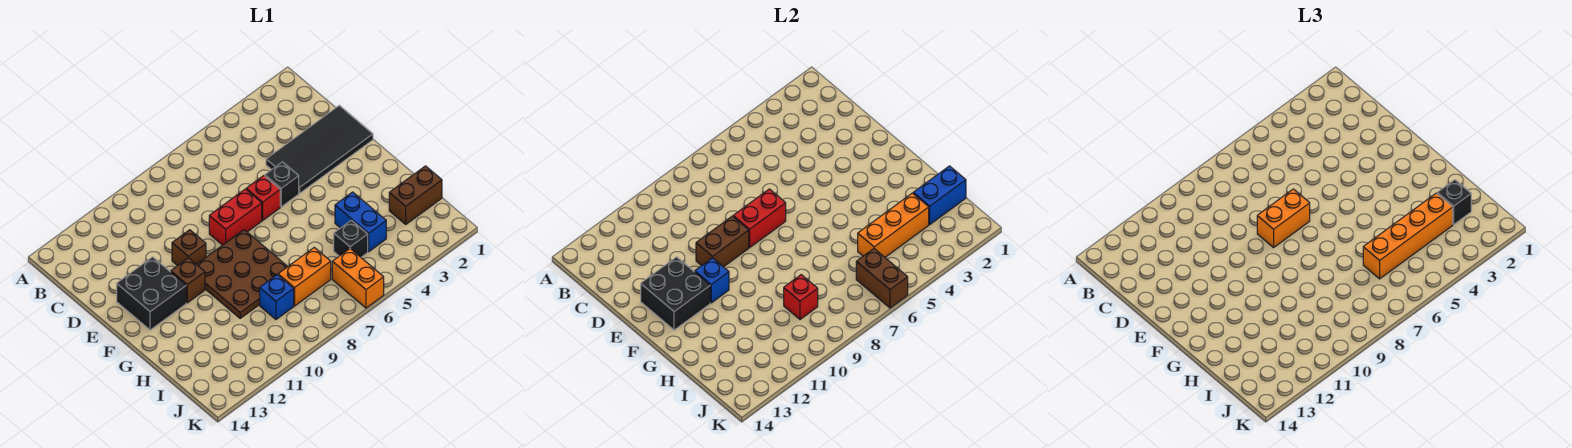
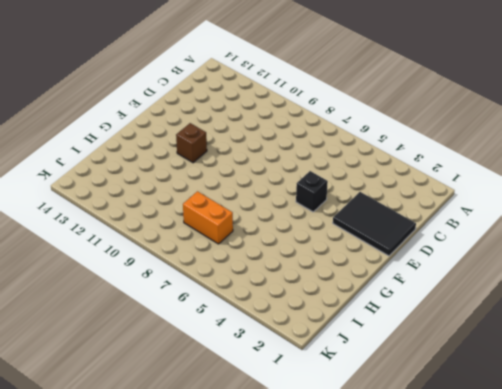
black tile D1:E3 level 1 -> black tile D1:E4 level 1
none -> red brick E6 level 1
none -> red brick E7:E8 level 1
none -> brown brick E10 level 1

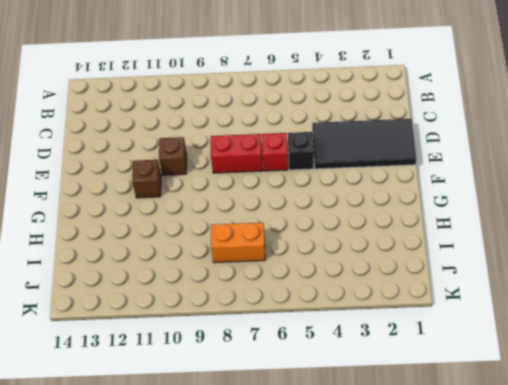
none -> black brick E12:F13 level 1
none -> brown plate F8:H10 level 1
none -> blue brick H4:I4 level 1

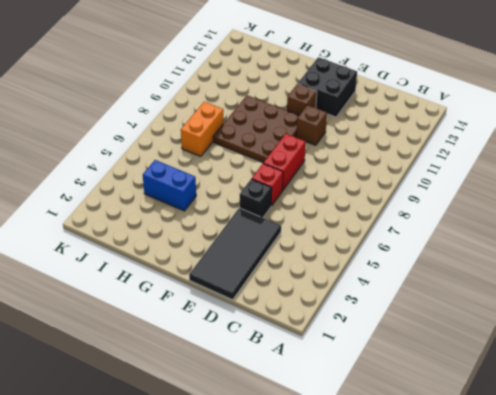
none -> brown brick I1:I2 level 1
none -> black brick I5 level 1
none -> blue brick I9 level 1

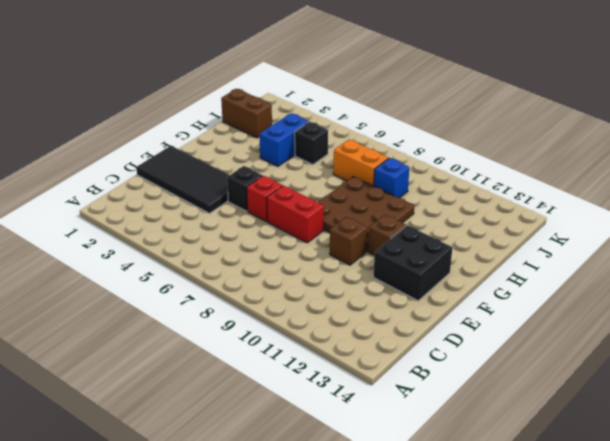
none -> orange brick J6:K6 level 1
none -> red brick E7:E8 level 2
none -> brown brick E9:E10 level 2

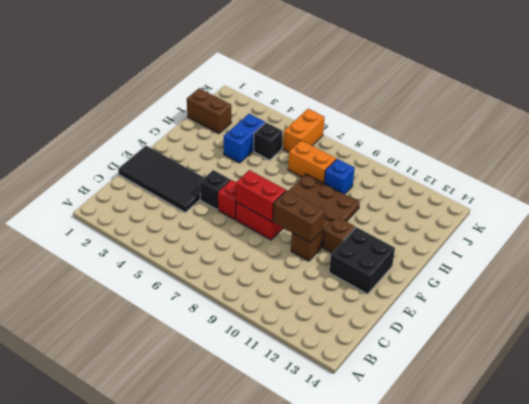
none -> black brick E12:F13 level 2
none -> blue brick F11 level 2
none -> blue brick I1:I2 level 2

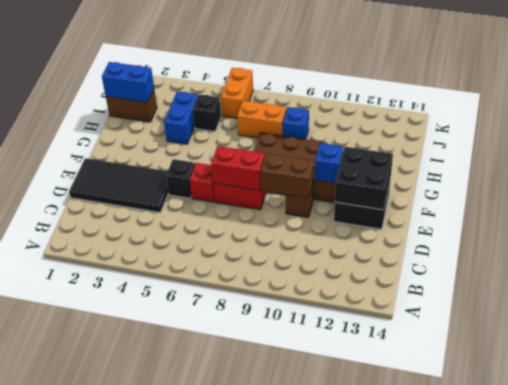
none -> orange brick I3:I5 level 2
none -> red brick I9 level 2
none -> brown brick J6:K6 level 2

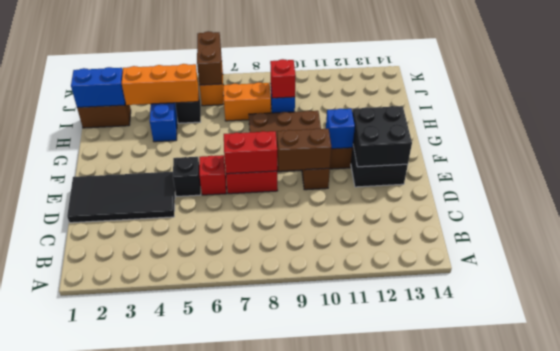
none -> orange brick E7:E8 level 3
none -> black brick I2 level 3
none -> orange brick I3:I6 level 3

